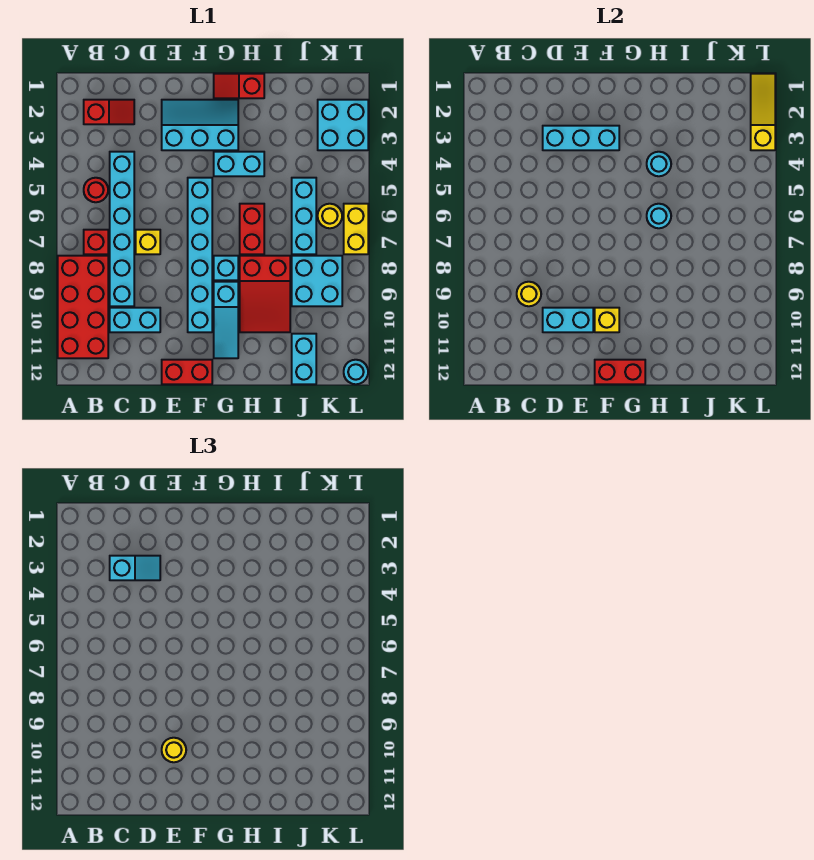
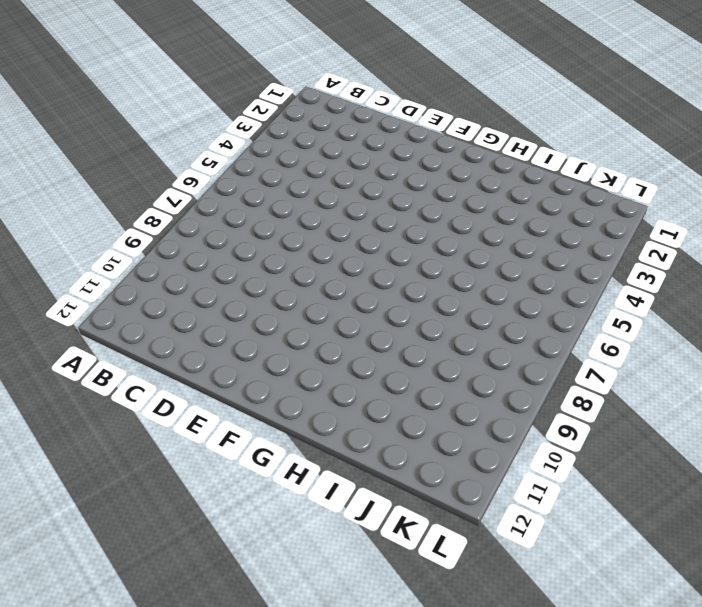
none -> red brick A8:B11 level 1
none -> red slope B2:C2 level 1 top B
none -> red round brick B5 level 1
none -> red brick B7 level 1

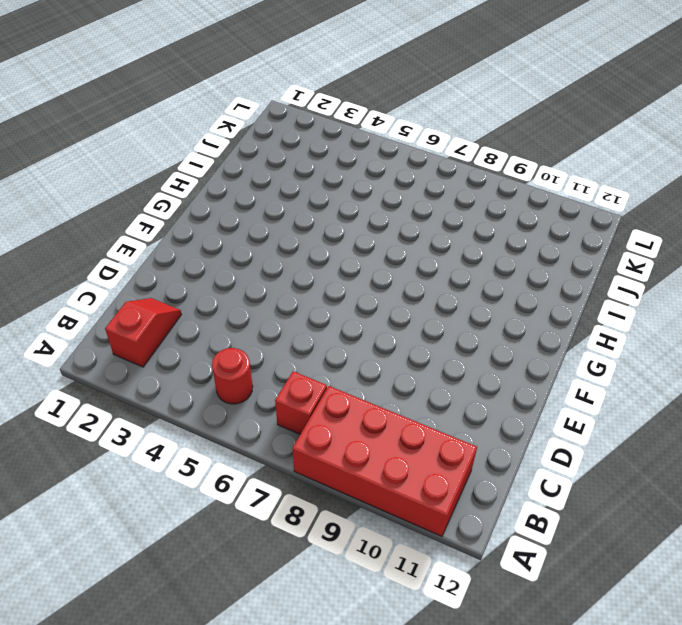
none -> cyan brick C4:C9 level 1
none -> cyan brick C10:D10 level 1
none -> yellow brick D7 level 1
none -> cyan slope E2:G3 level 1 top 3

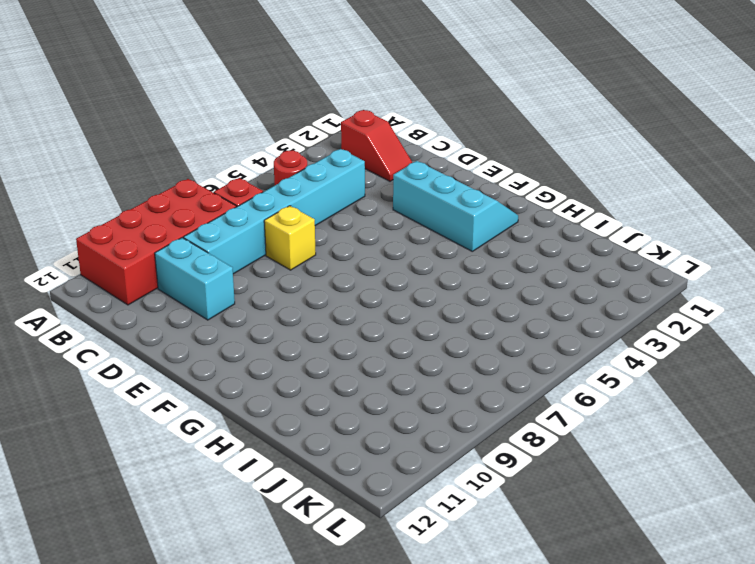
none -> red brick E12:F12 level 1
none -> cyan brick F5:F10 level 1
none -> red slope G1:H1 level 1 top H
none -> cyan brick G4:H4 level 1

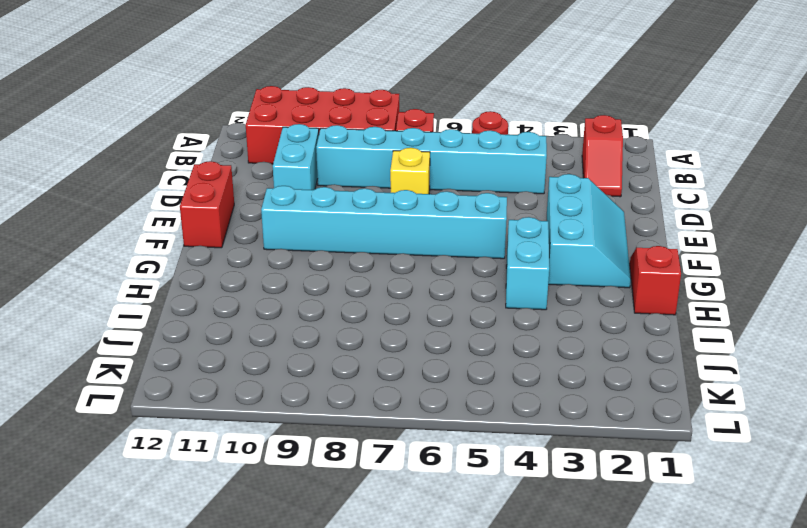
none -> cyan brick G8 level 1
none -> cyan slope G9:G11 level 1 top 9
none -> red brick H6:H7 level 1
none -> red slope H8:I10 level 1 top 8

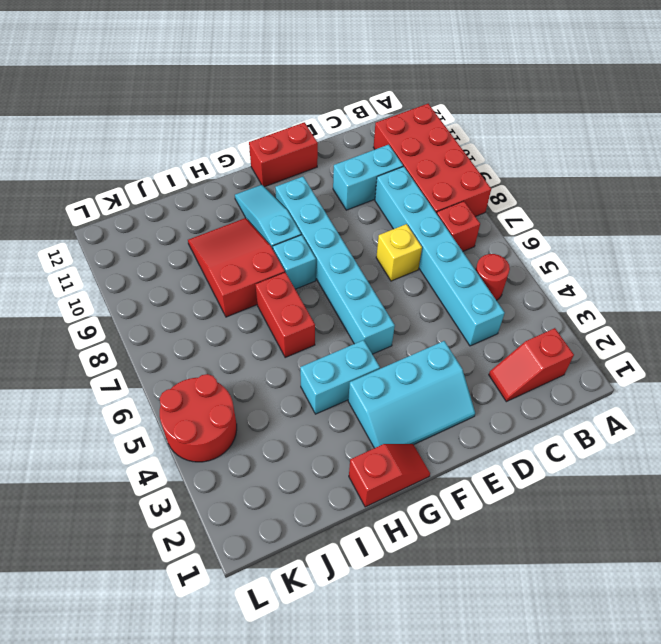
red round brick K4:L5 level 1 -> none
none -> cyan brick J5:J7 level 1
none -> cyan brick J8:K9 level 1
none -> cyan brick J11:J12 level 1
none -> cyan brick K2:L3 level 1

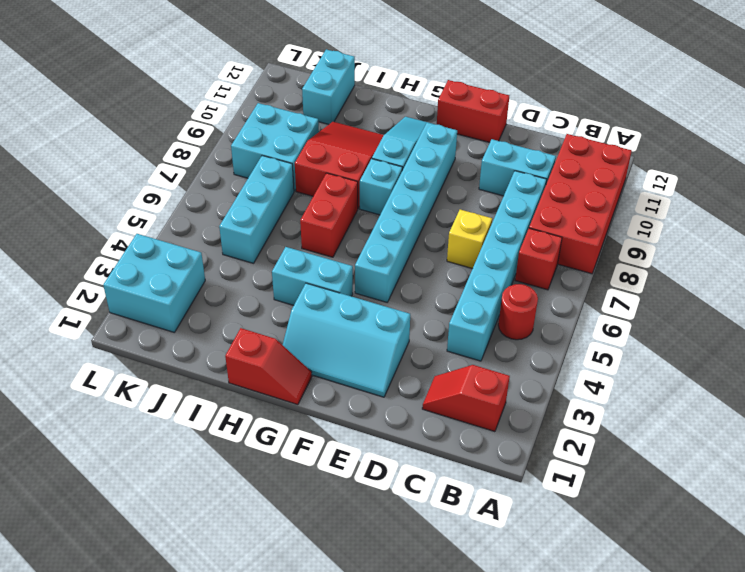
none -> yellow round brick K6 level 1
none -> yellow brick L6:L7 level 1
none -> cyan round brick L12 level 1
none -> yellow round brick C9 level 2

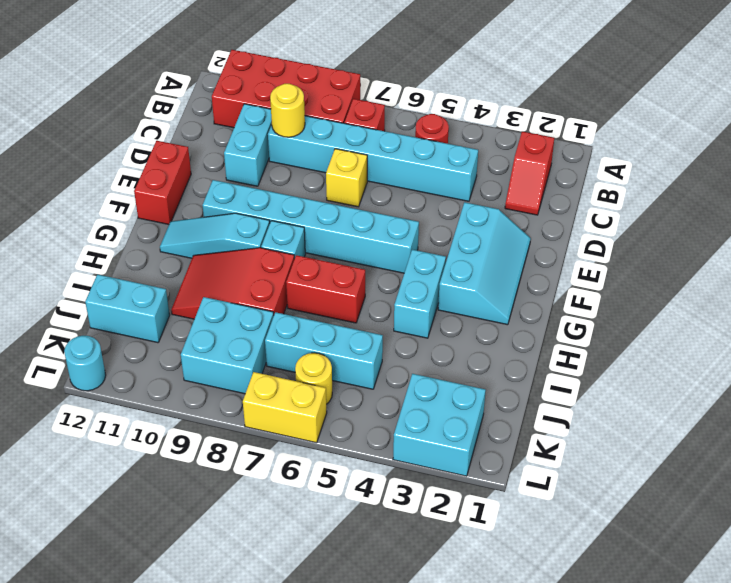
none -> red slope G1:H1 level 1 top H
none -> cyan brick D3:F3 level 2
none -> cyan brick D10:E10 level 2
none -> yellow brick F10 level 2

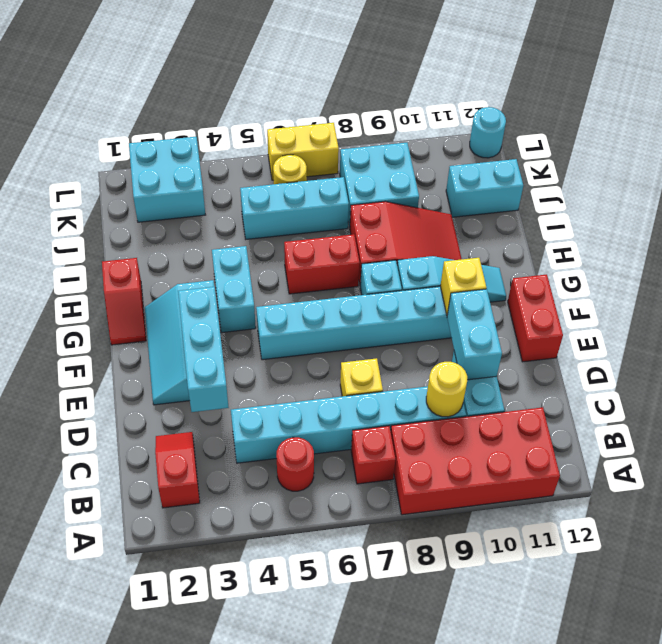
none -> red brick F12:G12 level 2
none -> cyan round brick H4 level 2
none -> cyan round brick H6 level 2
none -> yellow slope L1:L3 level 2 top 3

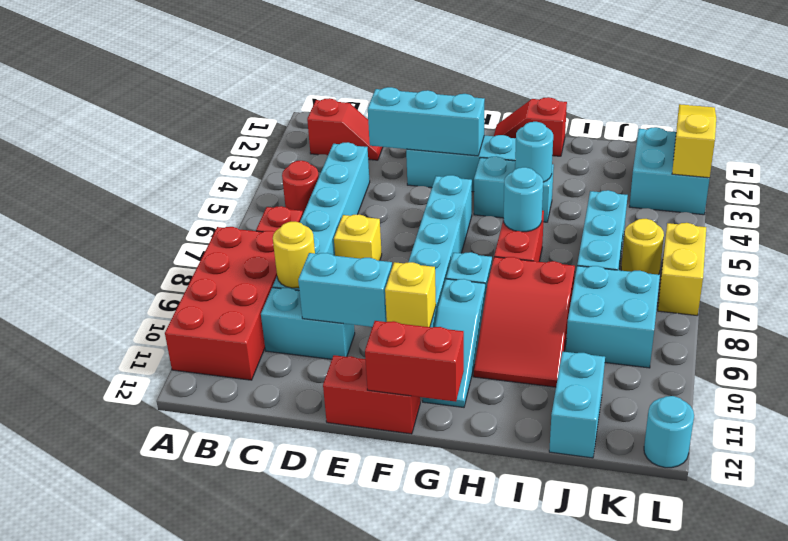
none -> cyan slope C3:D3 level 3 top C
none -> yellow round brick E10 level 3

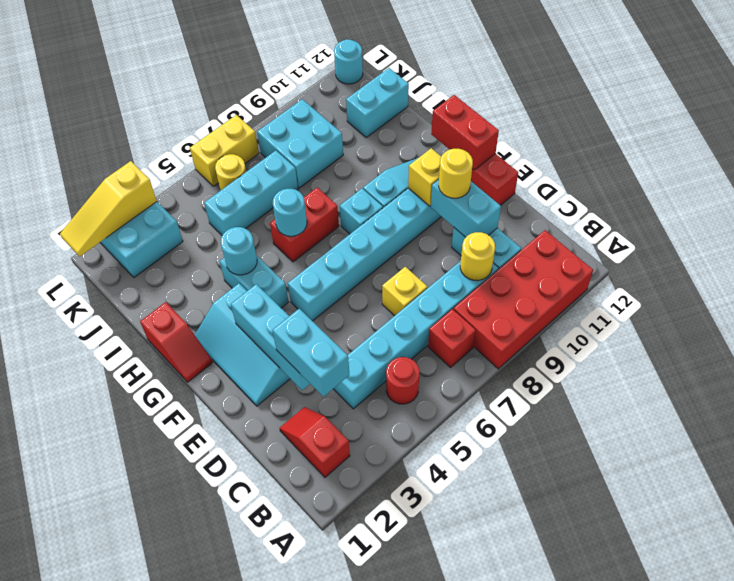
cyan brick C3:D3 level 3 -> cyan slope C3:D3 level 3 top C
none -> red slope H8:I10 level 1 top 8

